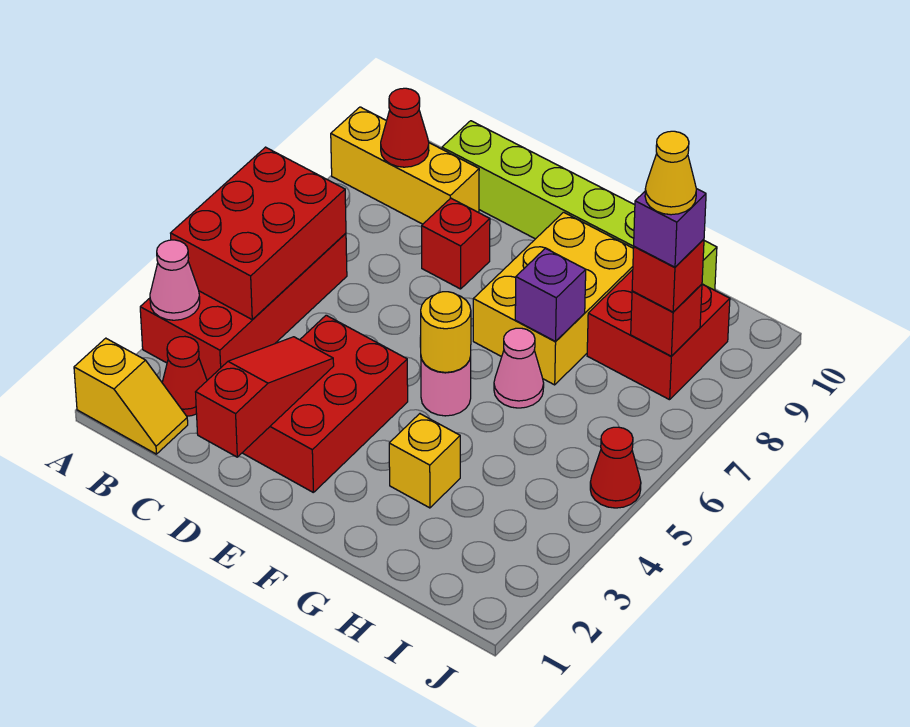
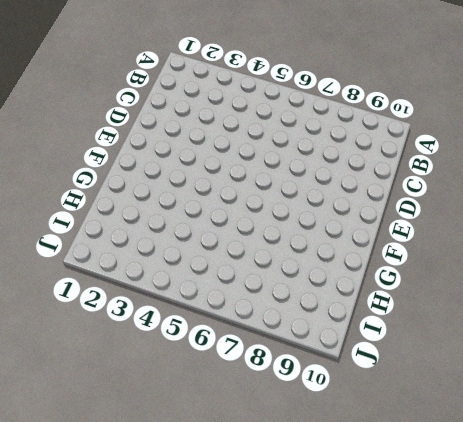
none -> yellow slope A1:B1 level 1 top A
none -> red brick A3:B6 level 1
none -> yellow brick A9:C9 level 1

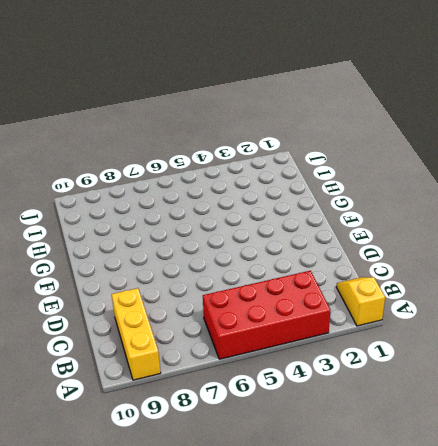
none -> red cone B2 level 1
none -> lime brick C10:H10 level 1
none -> red brick D2:E4 level 1

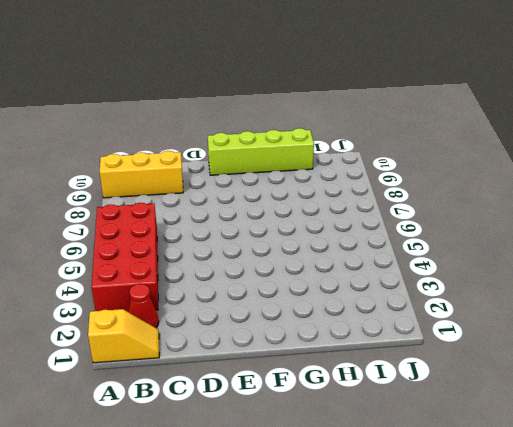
lime brick E10:H10 level 1 -> lime brick C10:H10 level 1
none -> red brick D2:E4 level 1
none -> red brick D8 level 1
none -> pink round brick F5 level 1

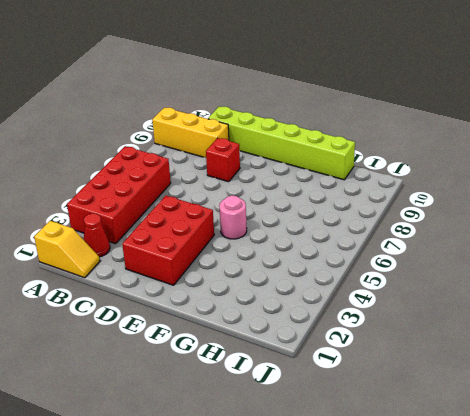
none -> yellow brick F7:G9 level 1
none -> yellow brick G3 level 1
none -> pink cone G6 level 1

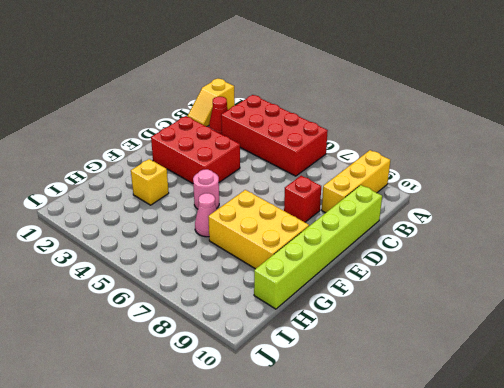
none -> red brick H8:I9 level 1
none -> red cone J5 level 1
none -> pink cone A3 level 2

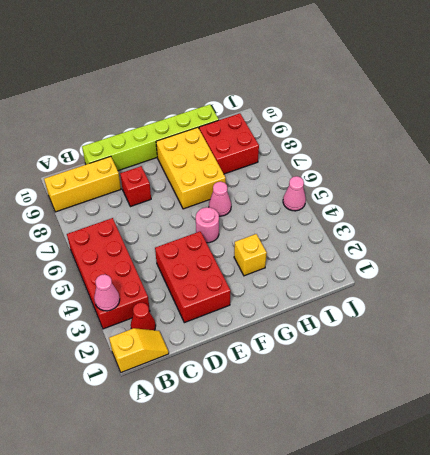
pink cone J5 level 1 -> red cone J5 level 1
none -> red brick A4:B6 level 2
none -> red cone B9 level 2
none -> red slope D1:D3 level 2 top 1

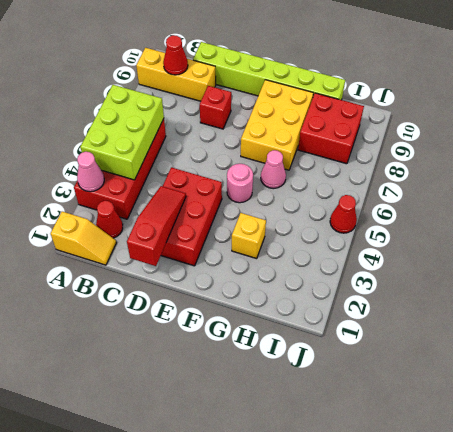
lime brick A4:B6 level 2 -> red brick A4:B6 level 2
none -> yellow round brick F5 level 2
none -> purple brick G7 level 2
none -> red brick I8 level 2

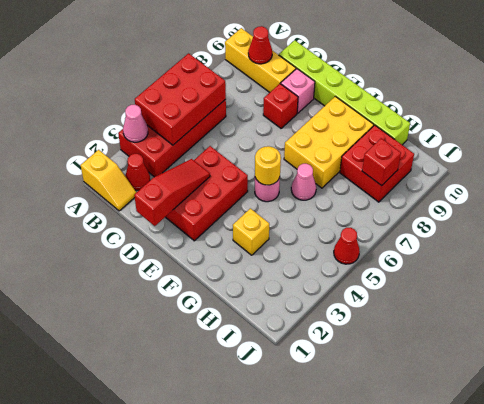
pink brick D9 level 1 -> none
none -> purple brick G7 level 2
none -> red brick I8 level 3
none -> purple brick I8 level 4

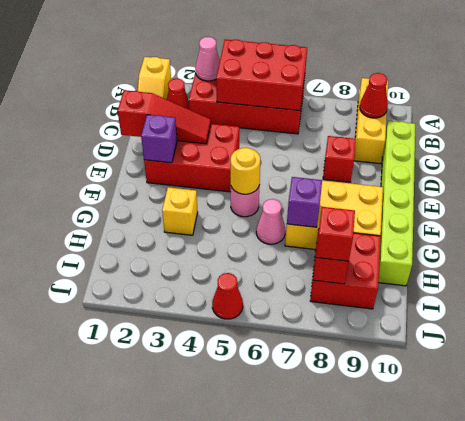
purple brick E2 level 2 -> purple brick I8 level 4
none -> yellow cone I8 level 5

